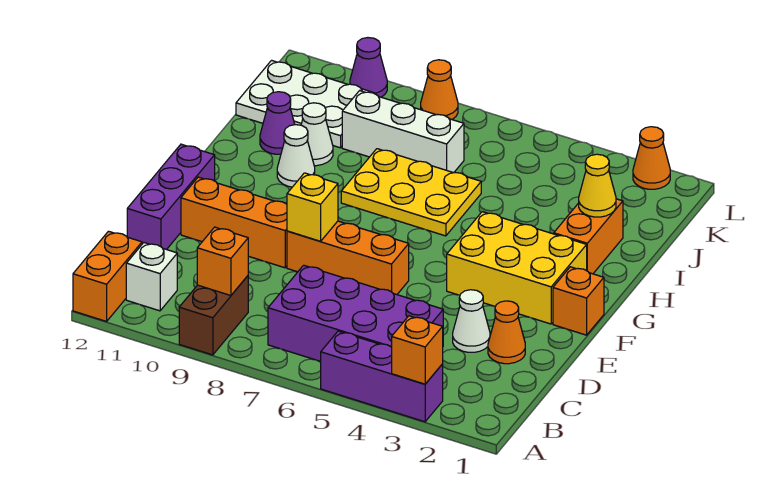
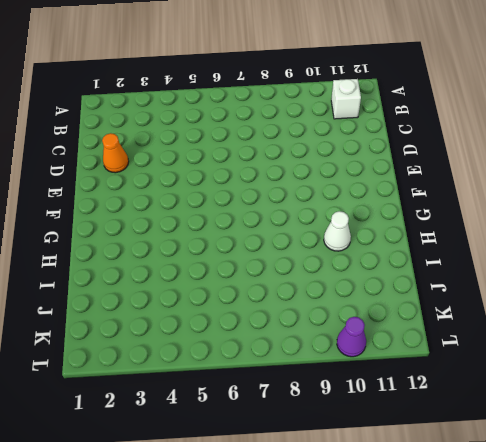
none -> purple brick A3:A5 level 1
none -> brown brick A9:B9 level 1
none -> orange brick A12:B12 level 1

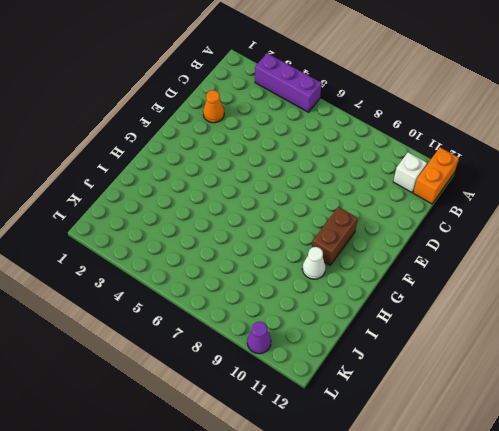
brown brick F10:G10 level 1 -> brown brick A9:B9 level 1
none -> purple brick B4:C7 level 1
none -> white cone D3 level 1
none -> purple brick D12:F12 level 1

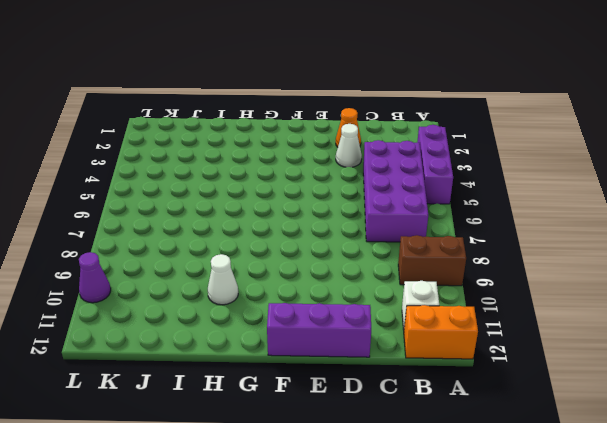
none -> orange brick E6:E8 level 1
none -> orange brick E9:E11 level 1
none -> orange brick F1 level 1

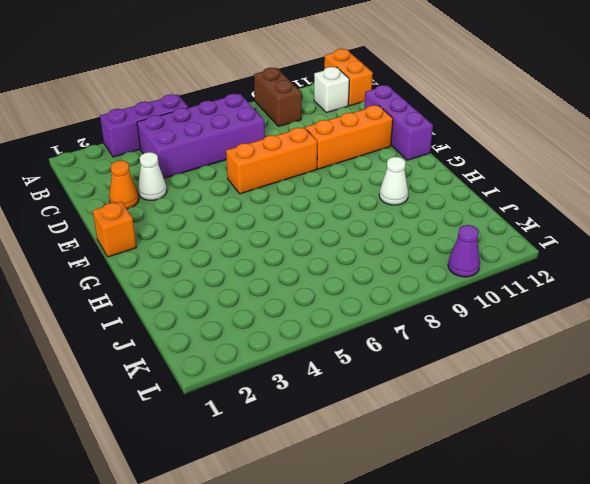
none -> yellow brick F2:G4 level 1
none -> orange brick H2:I2 level 1
none -> yellow plate H6:I8 level 1

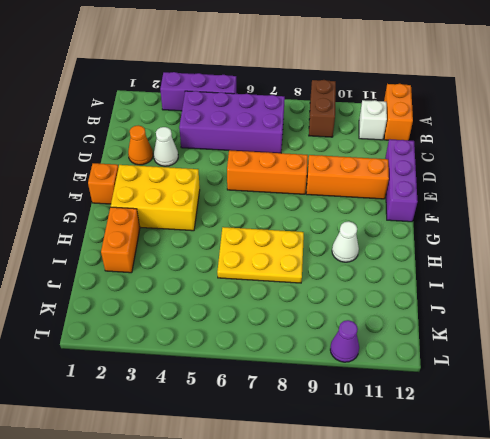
none -> white cone I10 level 1
none -> purple cone I11 level 1
none -> white brick J7:J9 level 1

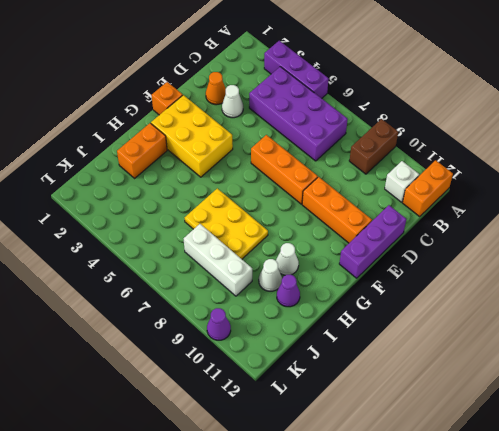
none -> white plate J10:K12 level 1
none -> orange cone L2 level 1
none -> orange cone L8 level 1

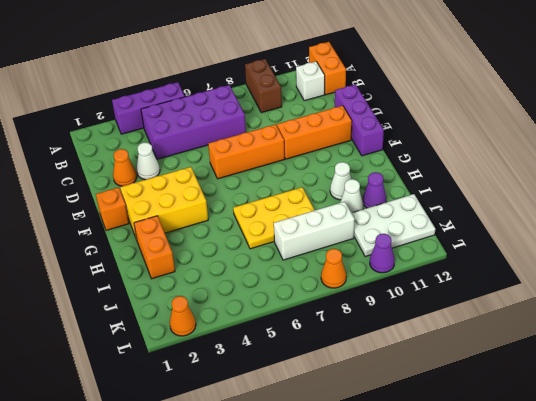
none -> orange brick A3 level 2
none -> orange brick B9 level 2
none -> yellow brick E8 level 2

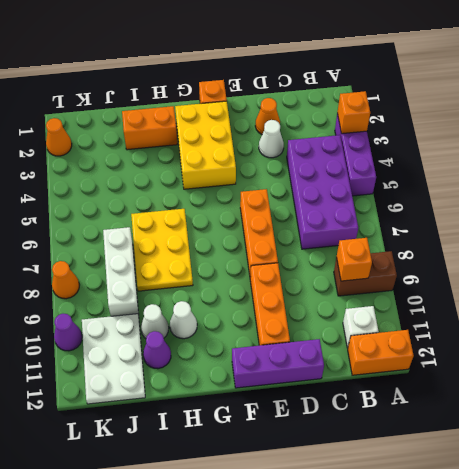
none -> yellow brick E8 level 2
none -> yellow cone I2 level 2

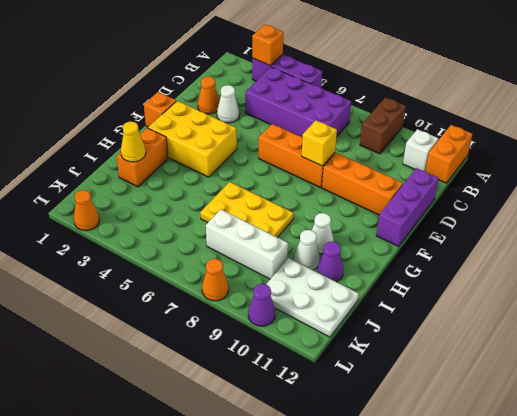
none -> orange brick B9 level 2

